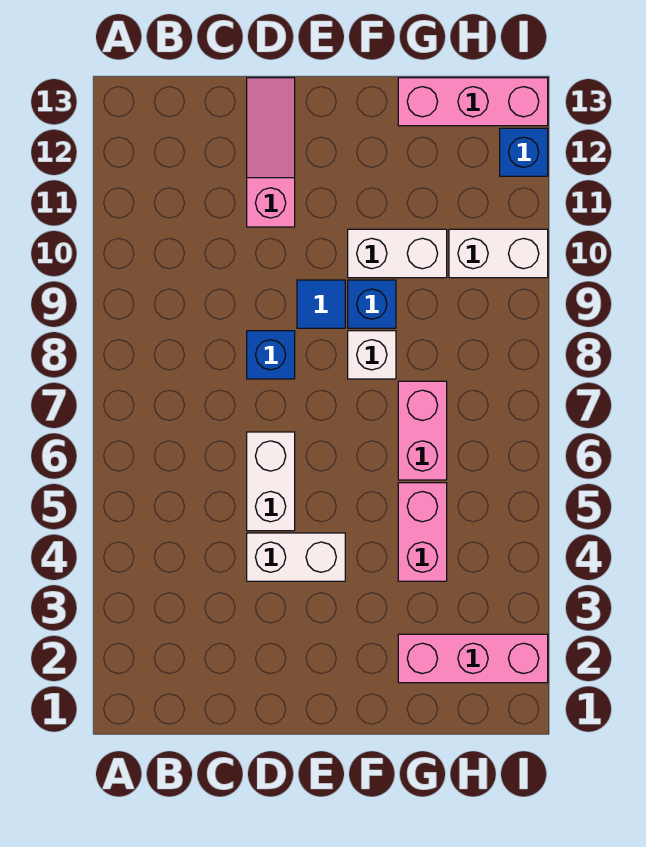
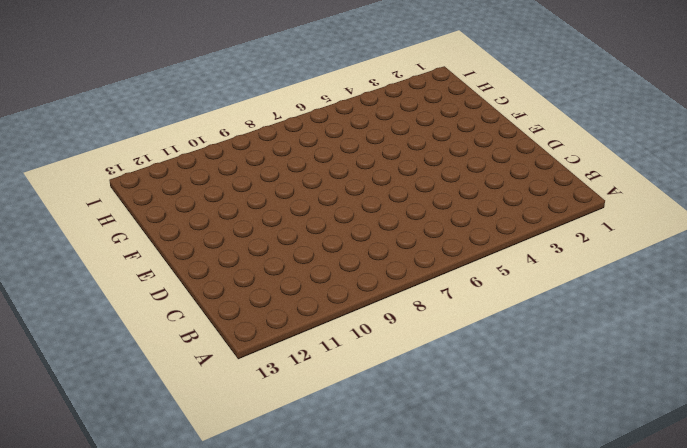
none -> white brick D4:E4 level 1
none -> white brick D5:D6 level 1
none -> blue brick D8 level 1

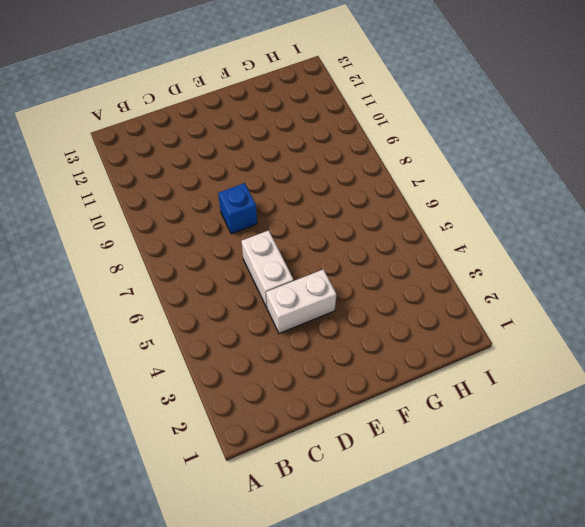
none -> pink slope D11:D13 level 1 top 11
none -> blue tile E9 level 1
none -> white brick F8 level 1

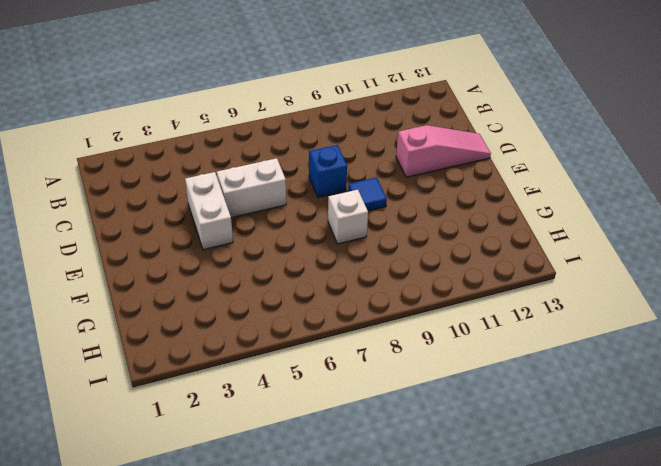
none -> blue brick F9 level 1
none -> white brick F10:G10 level 1
none -> pink brick G2:I2 level 1

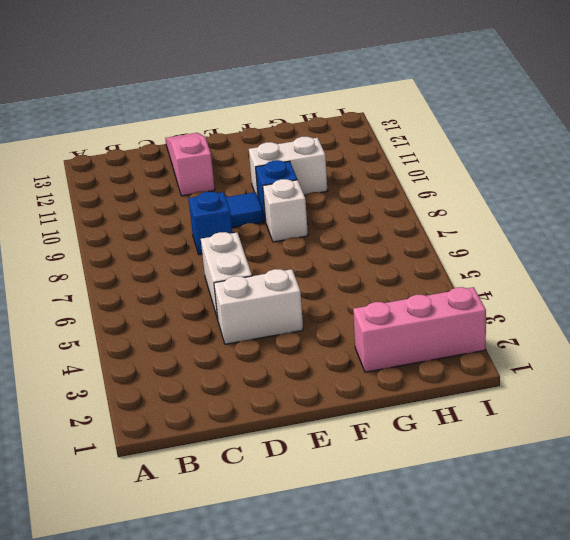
none -> pink brick G4:G5 level 1
none -> pink brick G6:G7 level 1
none -> pink brick G13:I13 level 1

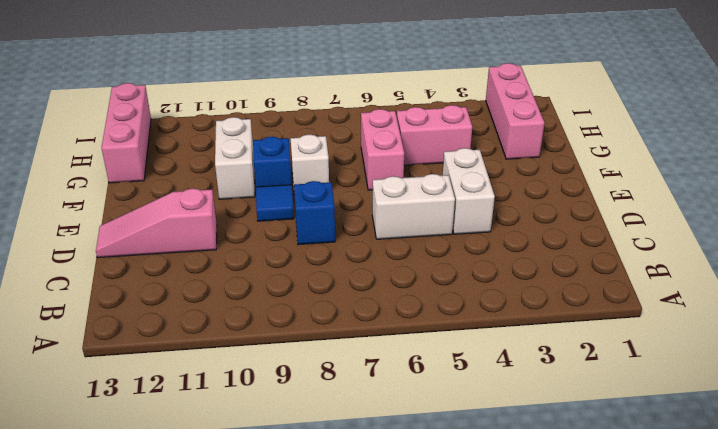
pink brick F6:G6 level 1 -> pink brick G6:G7 level 1
none -> white brick H10:I10 level 1
none -> blue brick I12 level 1

